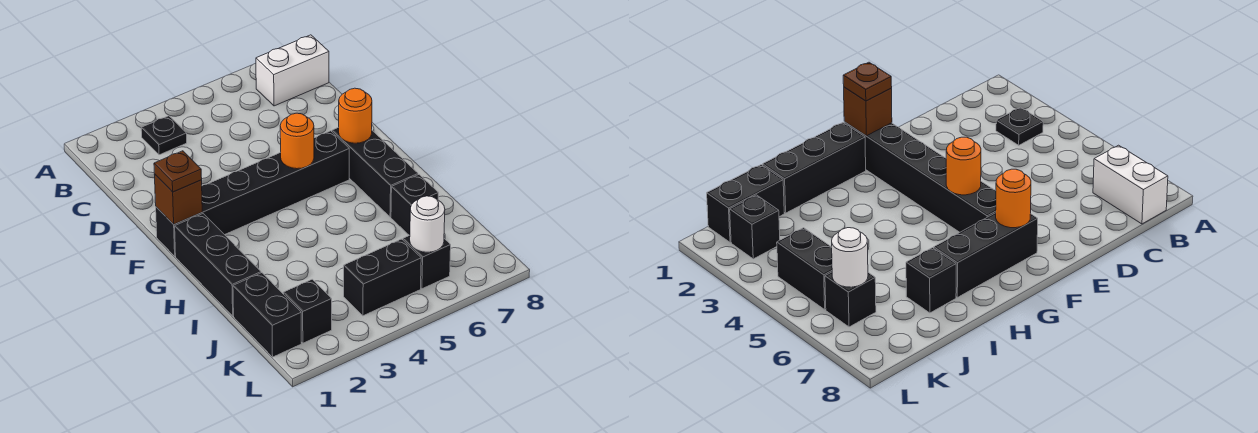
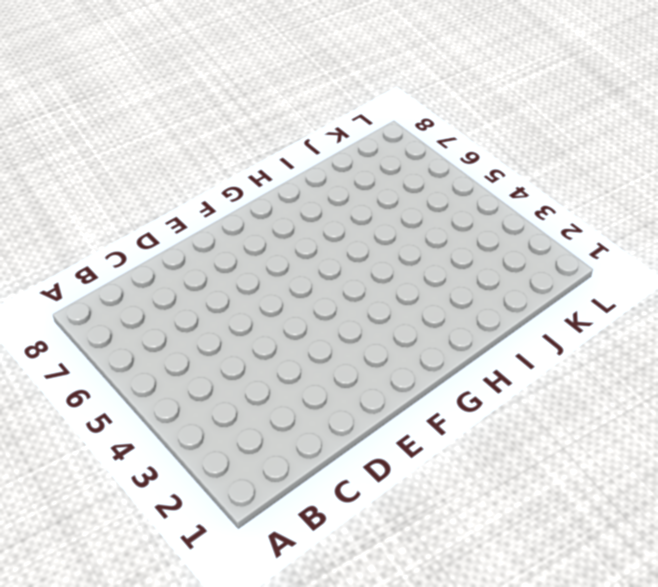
none -> black plate B3 level 1
none -> white brick B7:B8 level 1
none -> black brick F1:F6 level 1

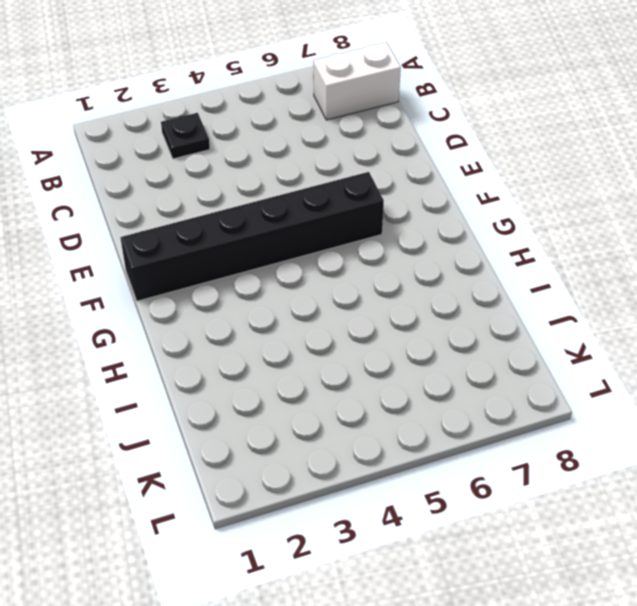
none -> black brick F7:H7 level 1
none -> black brick G1:I1 level 1
none -> black brick I7 level 1

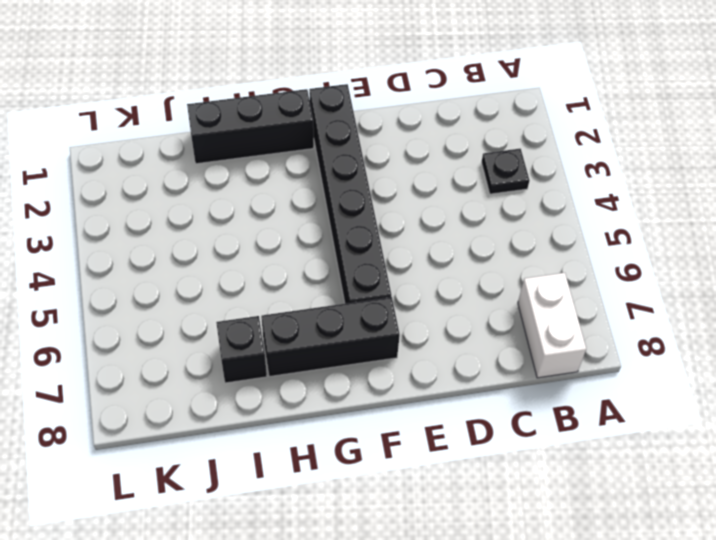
none -> black brick J1:K1 level 1
none -> black brick K2 level 1
none -> black brick K4:K5 level 1

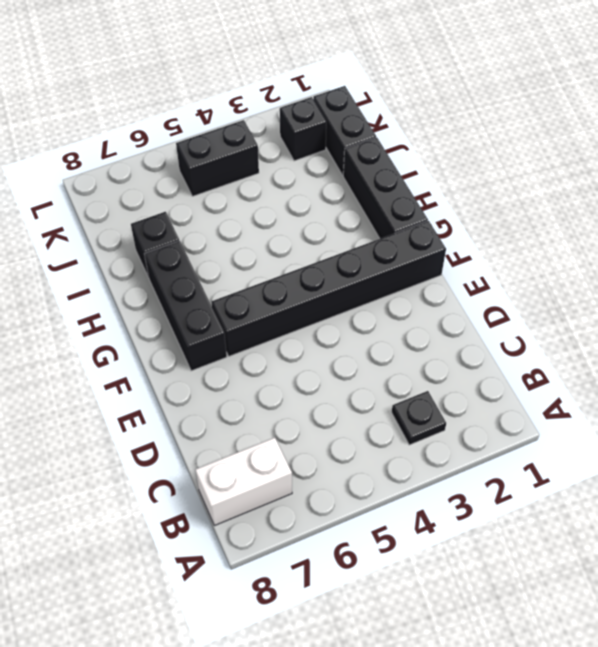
none -> black brick K6 level 1
none -> brown brick F1 level 2
none -> orange round brick F5 level 2

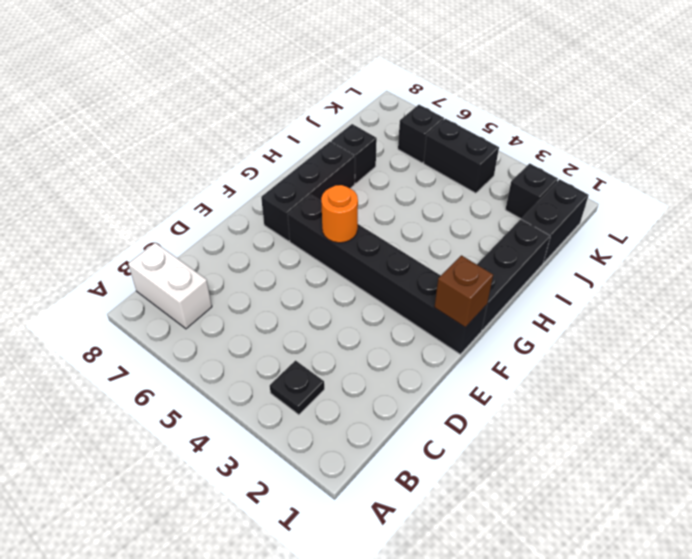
none -> orange round brick F7 level 2
none -> white round brick K6 level 2
none -> brown plate F1 level 3

